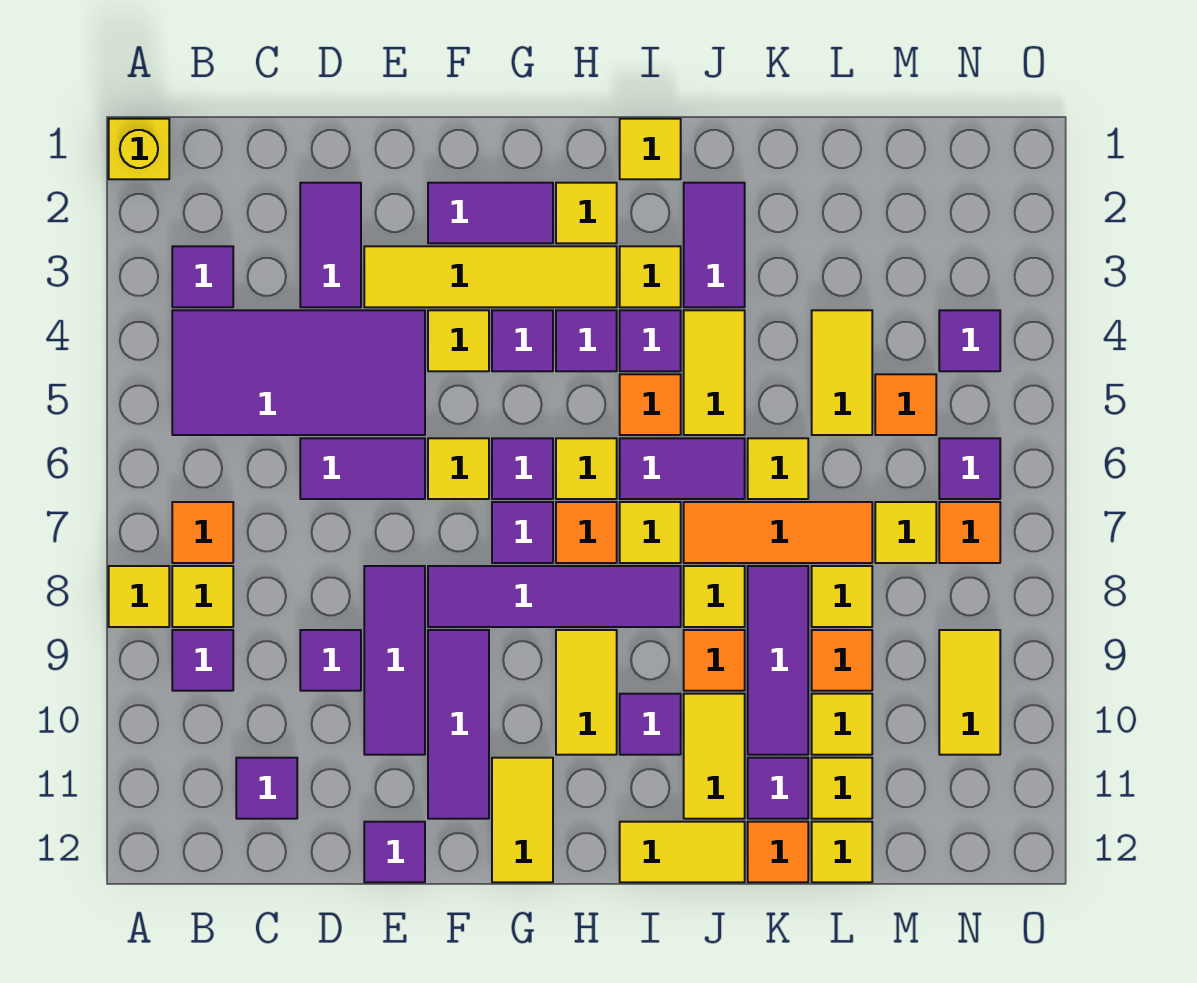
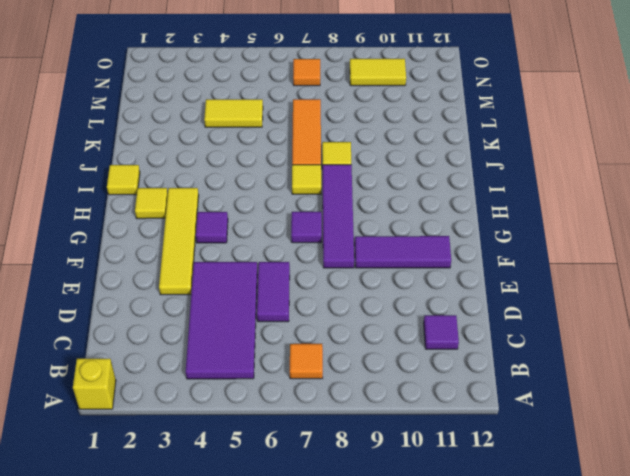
none -> yellow tile A8 level 1
none -> purple tile B3 level 1
none -> yellow tile B8 level 1
none -> purple tile B9 level 1

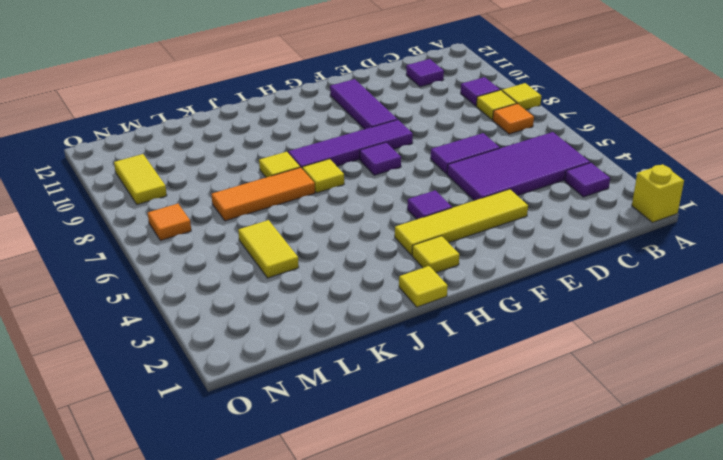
none -> purple tile D2:D3 level 1
none -> purple tile D9 level 1
none -> purple tile E8:E10 level 1
none -> purple tile E12 level 1

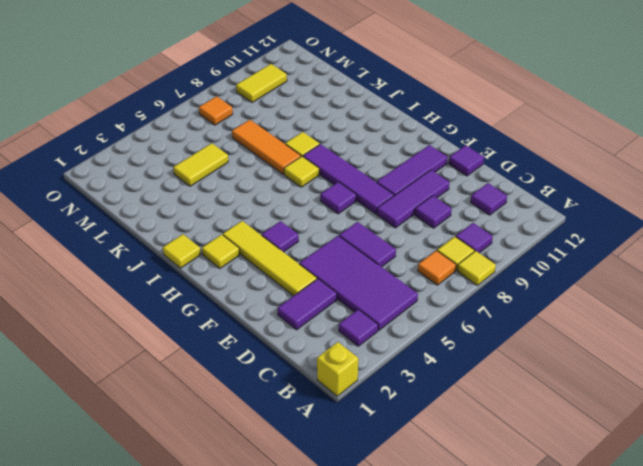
none -> purple tile F2:G2 level 1
none -> yellow tile F4 level 1
none -> yellow tile F6 level 1
none -> purple tile G6 level 1

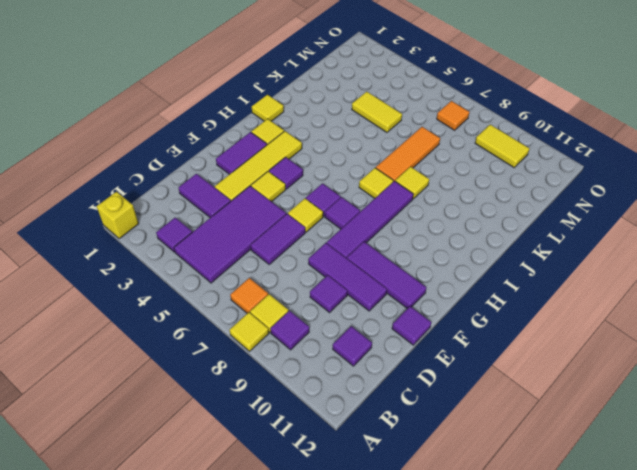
none -> yellow tile G11:G12 level 1
none -> purple tile H4 level 1
none -> yellow tile H6 level 1
none -> orange tile H7 level 1

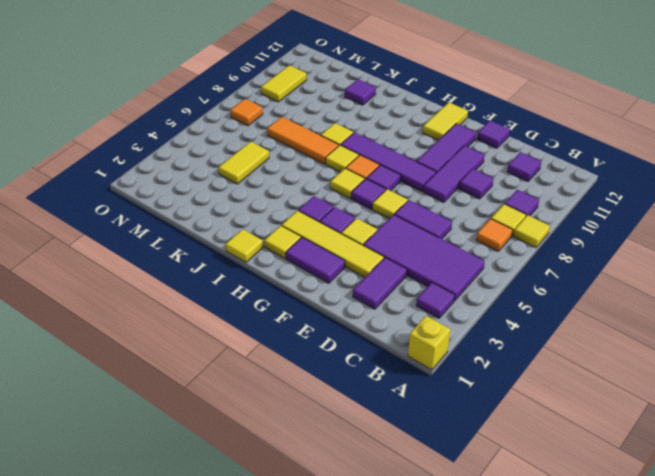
none -> yellow tile H9:H10 level 1
none -> yellow tile I3 level 1
none -> purple tile I4 level 1
none -> orange tile I5 level 1

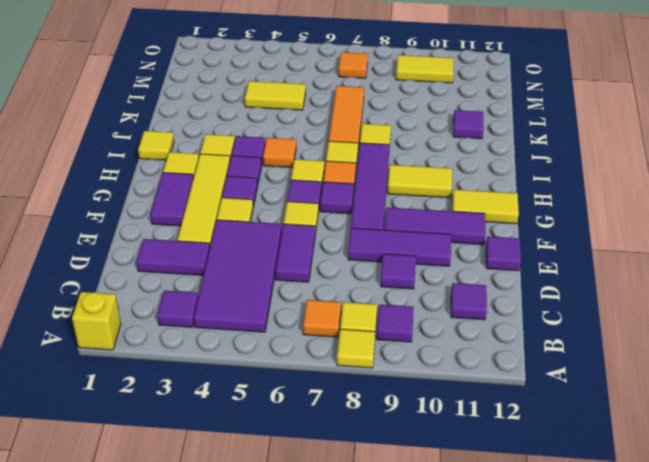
none -> purple tile I6:J6 level 1
none -> purple tile I10 level 1
none -> yellow tile I12:J12 level 1
none -> purple tile J2:J3 level 1

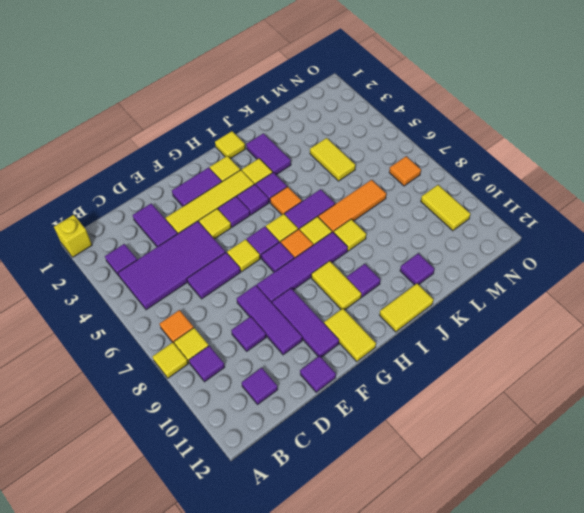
none -> yellow tile J4:J5 level 1
none -> orange tile J9 level 1
none -> yellow tile J10:J11 level 1
none -> yellow tile K6 level 1

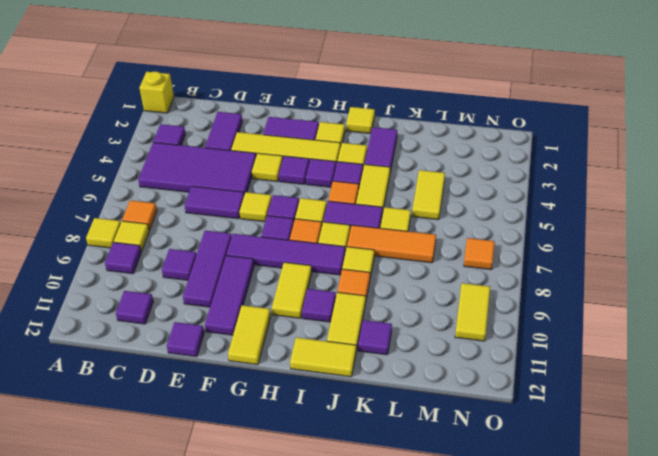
none -> purple tile K8:K10 level 1
none -> orange tile K12 level 1
none -> yellow tile L8 level 1
none -> orange tile L9 level 1

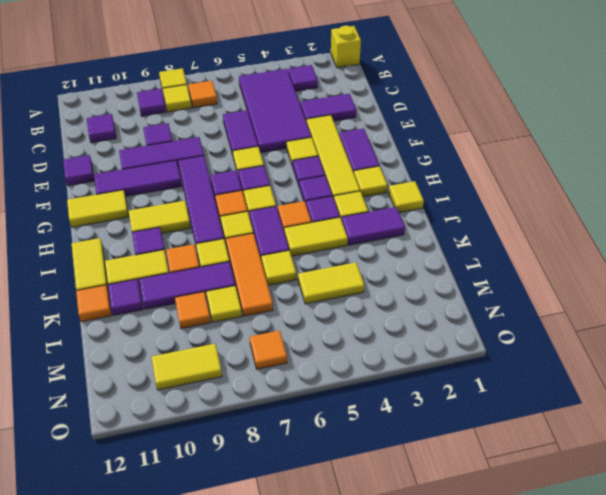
none -> yellow tile L10 level 1
none -> yellow tile L11 level 1
none -> yellow tile L12 level 1
none -> orange tile M5 level 1

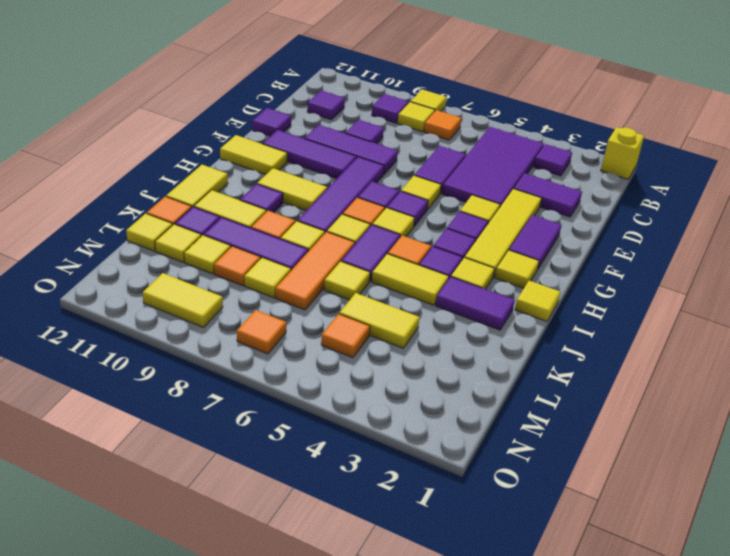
none -> yellow tile M7 level 1
none -> purple tile N4 level 1
none -> purple tile N6 level 1

